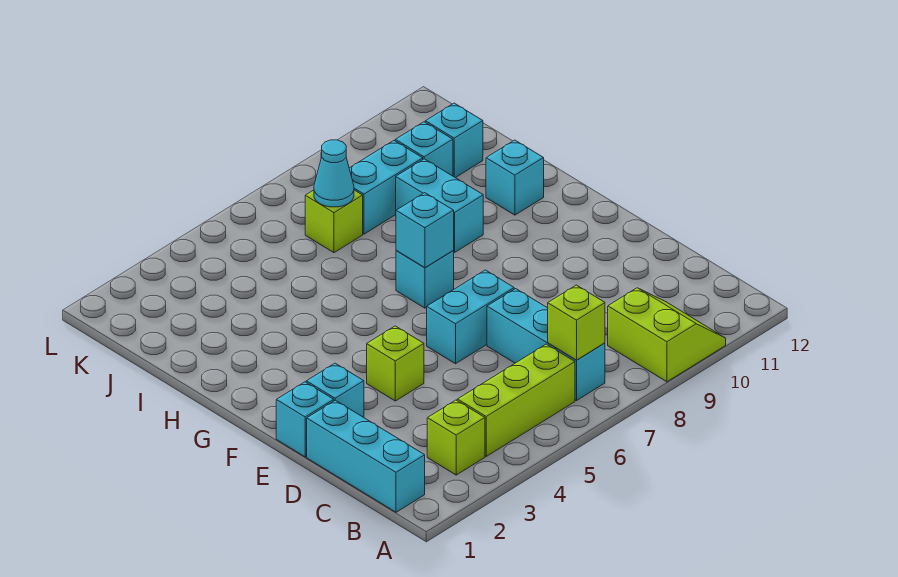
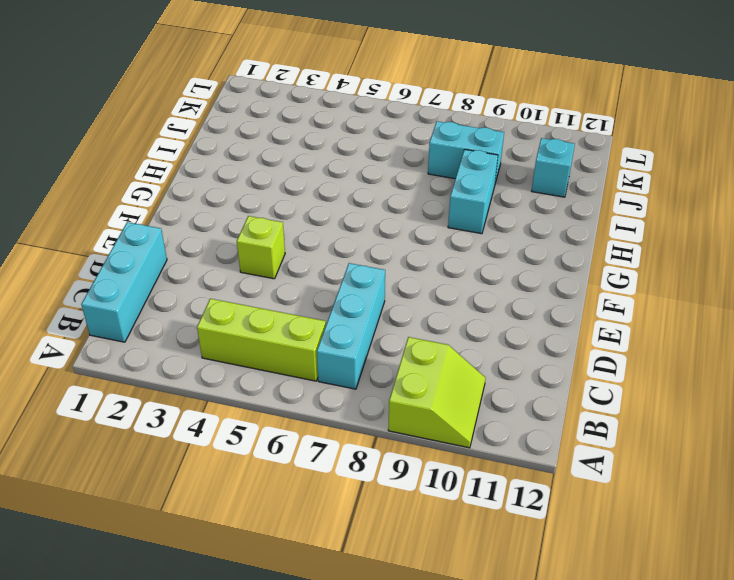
none -> lime brick B3 level 1
none -> cyan brick E1 level 1
none -> cyan brick E2 level 1

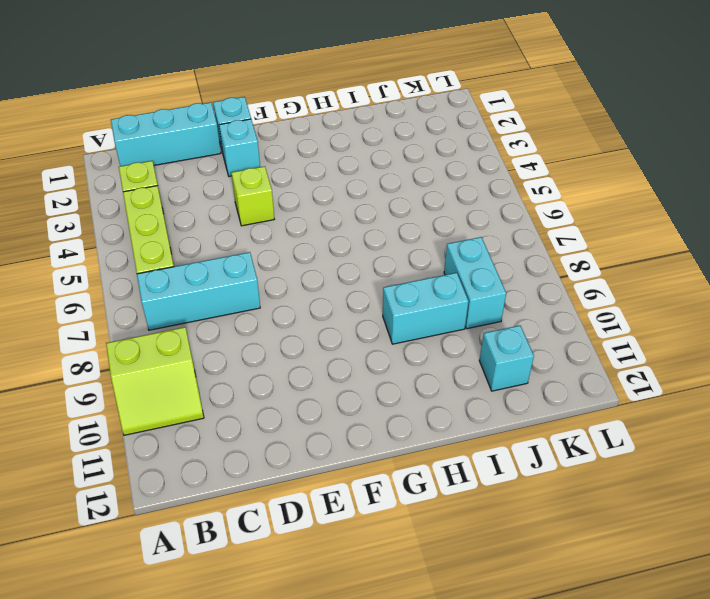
none -> cyan brick E6:E7 level 1
none -> cyan brick G7 level 1
none -> cyan brick H11 level 1

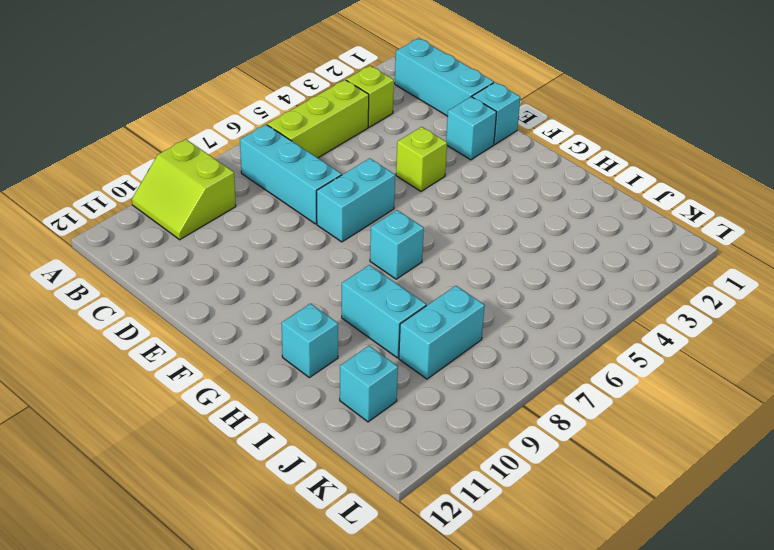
none -> lime brick J7 level 1
none -> cyan brick J10 level 1
none -> lime brick B7 level 2

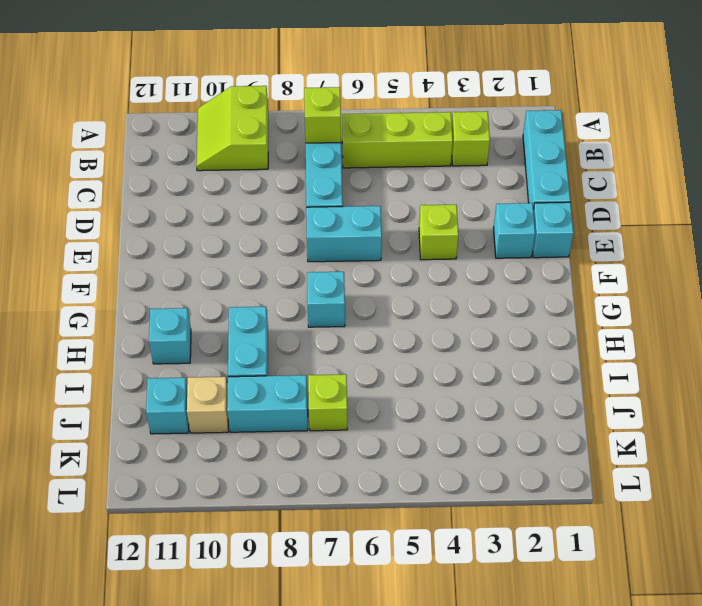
tan brick J10 level 1 -> cyan brick J10 level 1
none -> cyan brick G7 level 2
none -> cyan cone J7 level 2

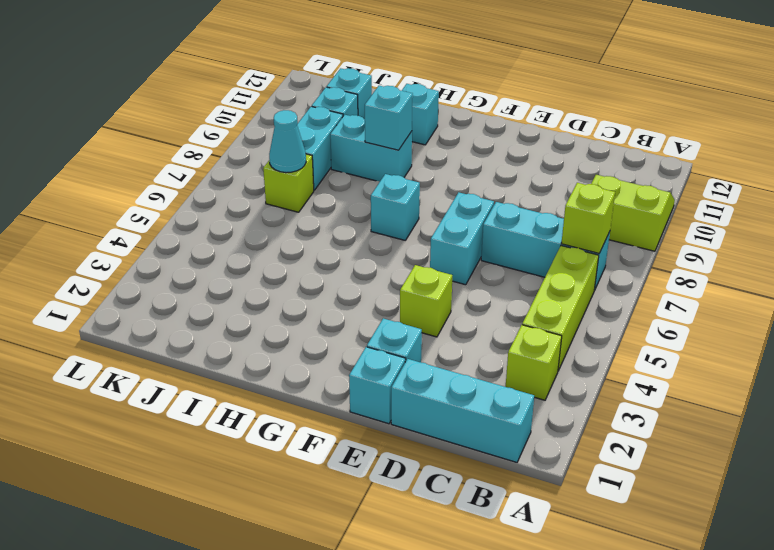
cyan brick H9 level 2 -> cyan brick G7 level 2

